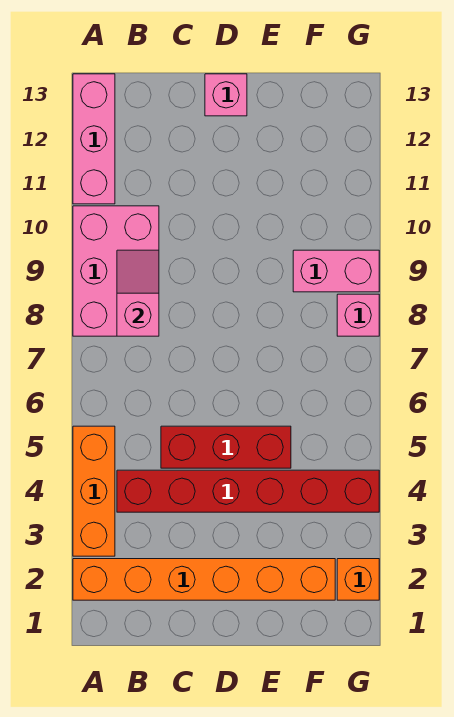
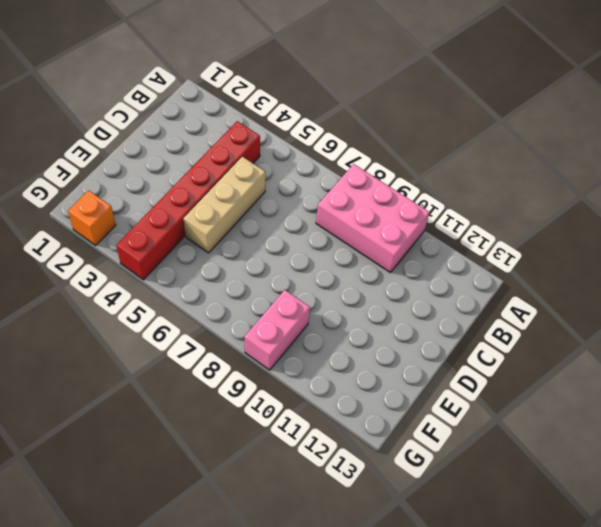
tan brick C5:E5 level 1 -> red brick C5:E5 level 1
none -> orange brick A2:F2 level 1
none -> orange brick A3:A5 level 1

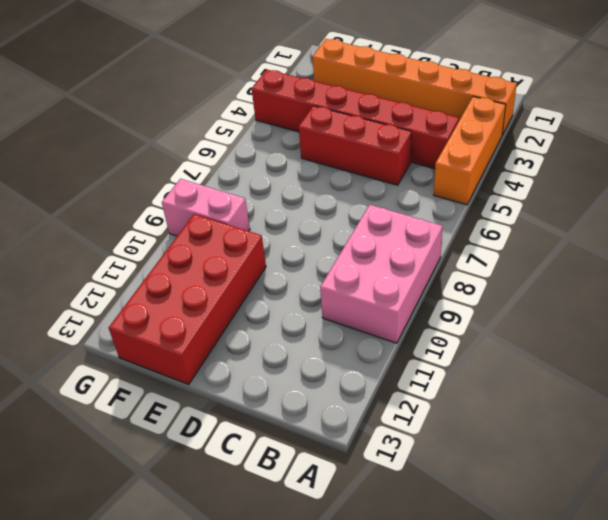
red brick E10:F13 level 1 -> none
none -> pink brick A11:A13 level 1
none -> pink brick D13 level 1

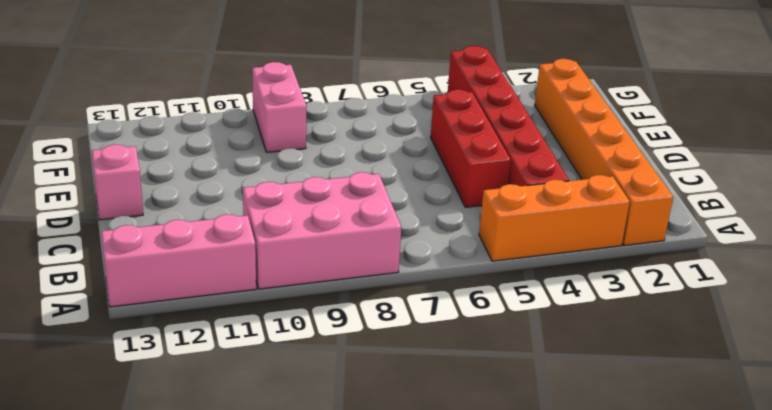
none -> orange brick G2 level 1
none -> pink brick G8 level 1

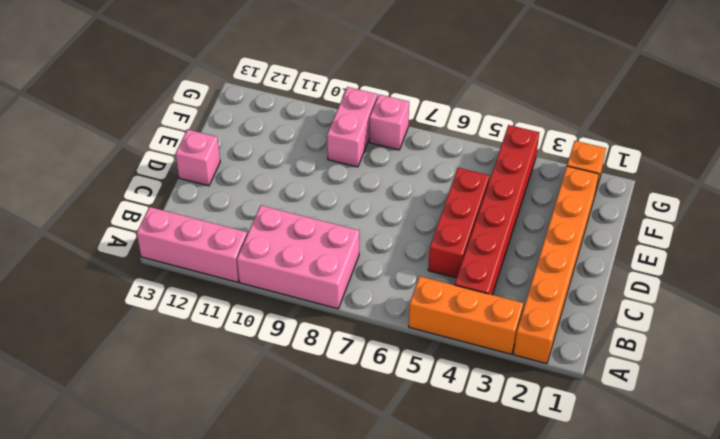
none -> pink slope B8:B9 level 2 top 8

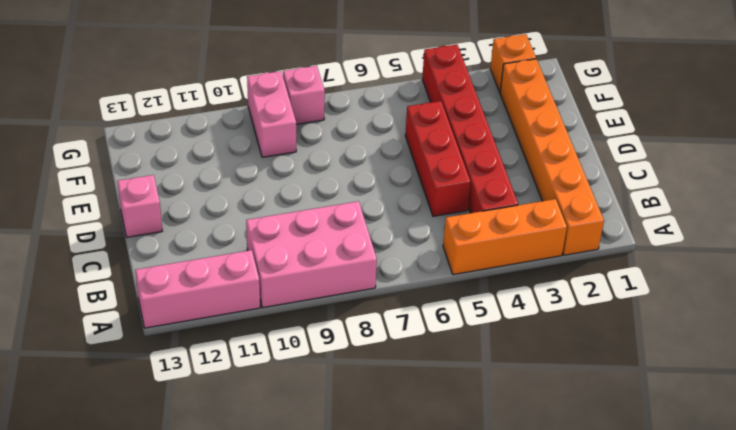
none -> pink slope B8:B9 level 2 top 8

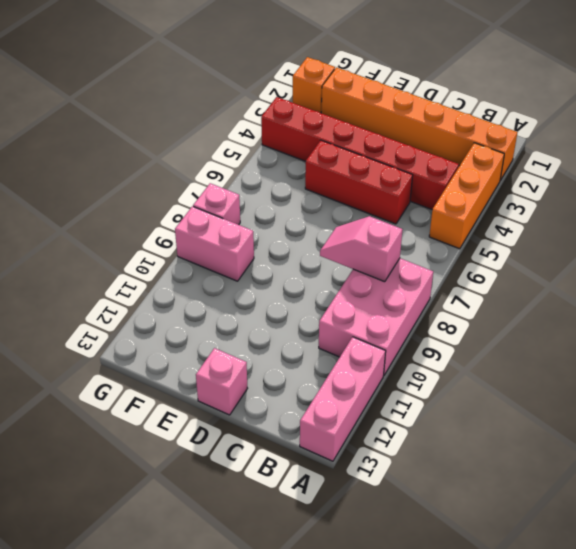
pink slope B8:C8 level 2 top B -> pink slope B8:B9 level 2 top 8

